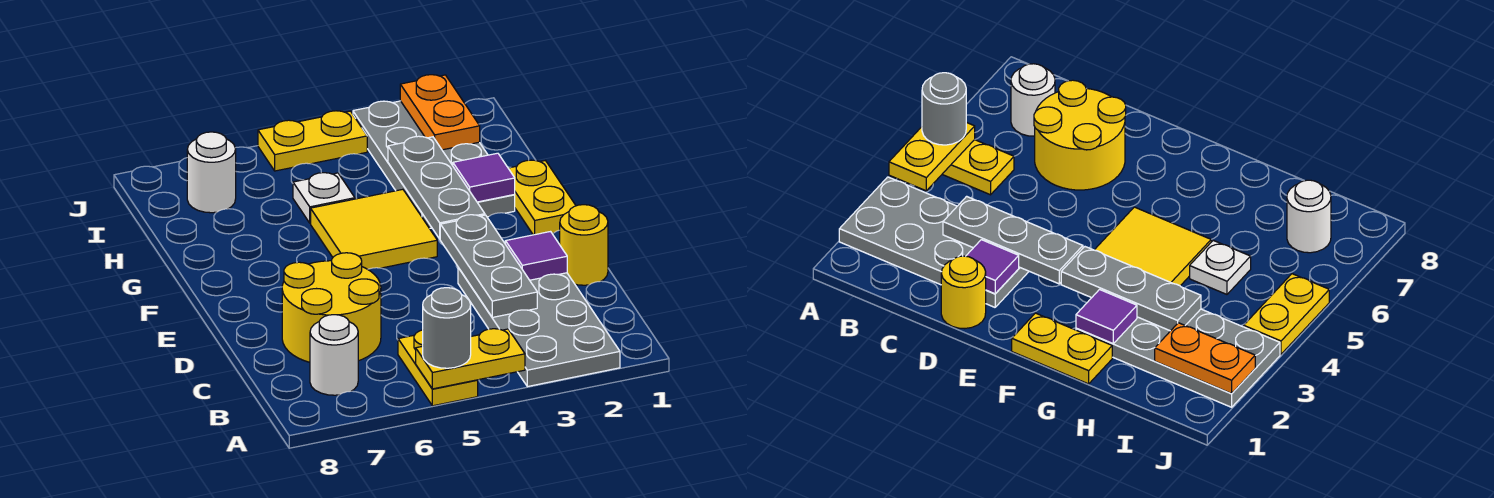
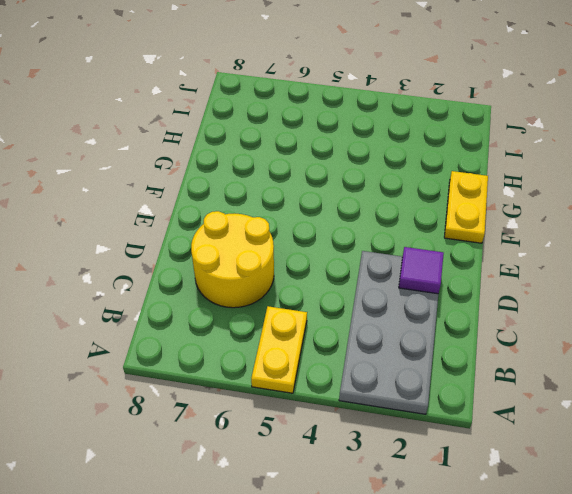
none -> white round brick B7 level 1
none -> yellow round brick D1 level 1
none -> yellow tile F4:G5 level 1

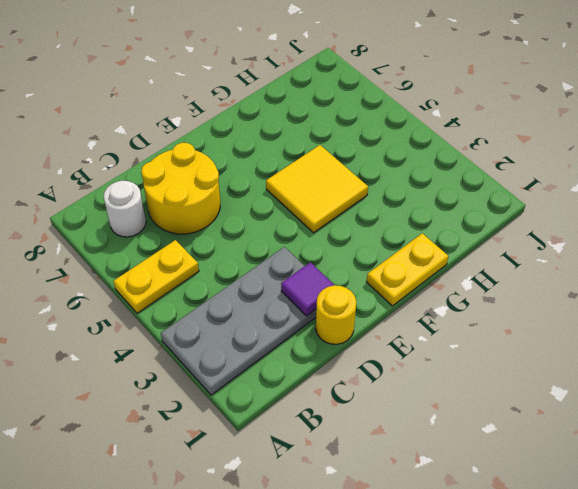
none -> grey plate G2:J3 level 1
none -> white plate H5 level 1
none -> white round brick I7 level 1

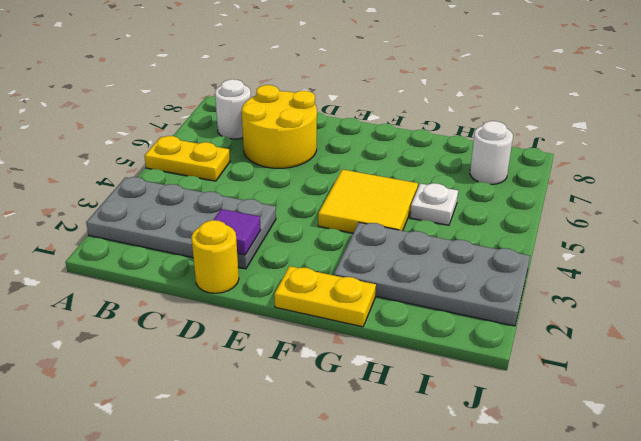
none -> yellow plate J4:J5 level 1
none -> yellow plate A4:A5 level 2
none -> grey plate C3:E3 level 2

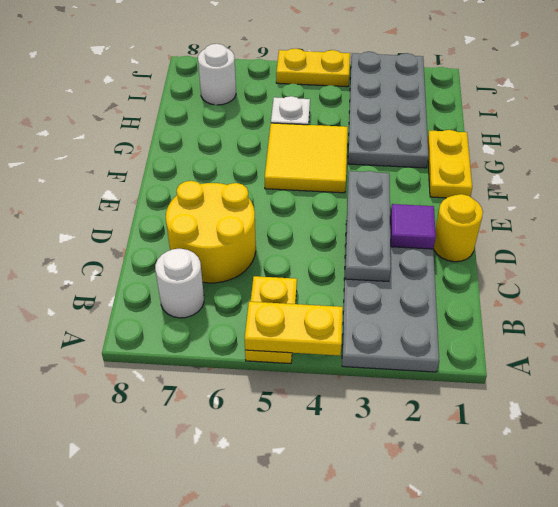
none -> grey plate F3:H3 level 2
none -> purple tile G2 level 2
none -> orange plate I2:J2 level 2

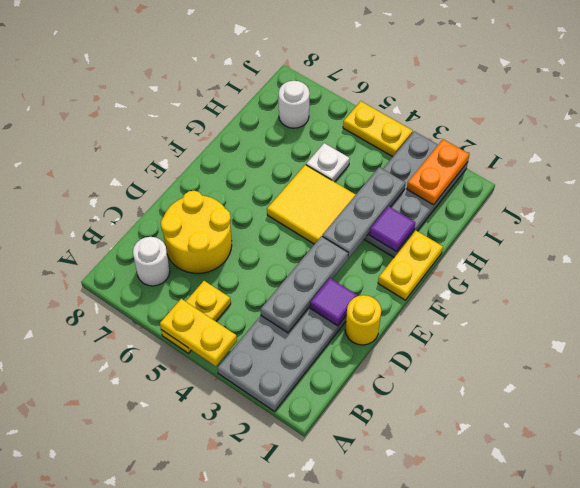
none -> grey round brick A5 level 3

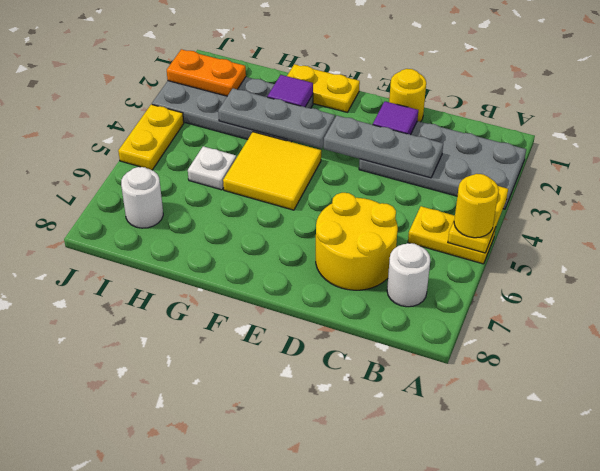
yellow round brick A5 level 3 -> grey round brick A5 level 3

